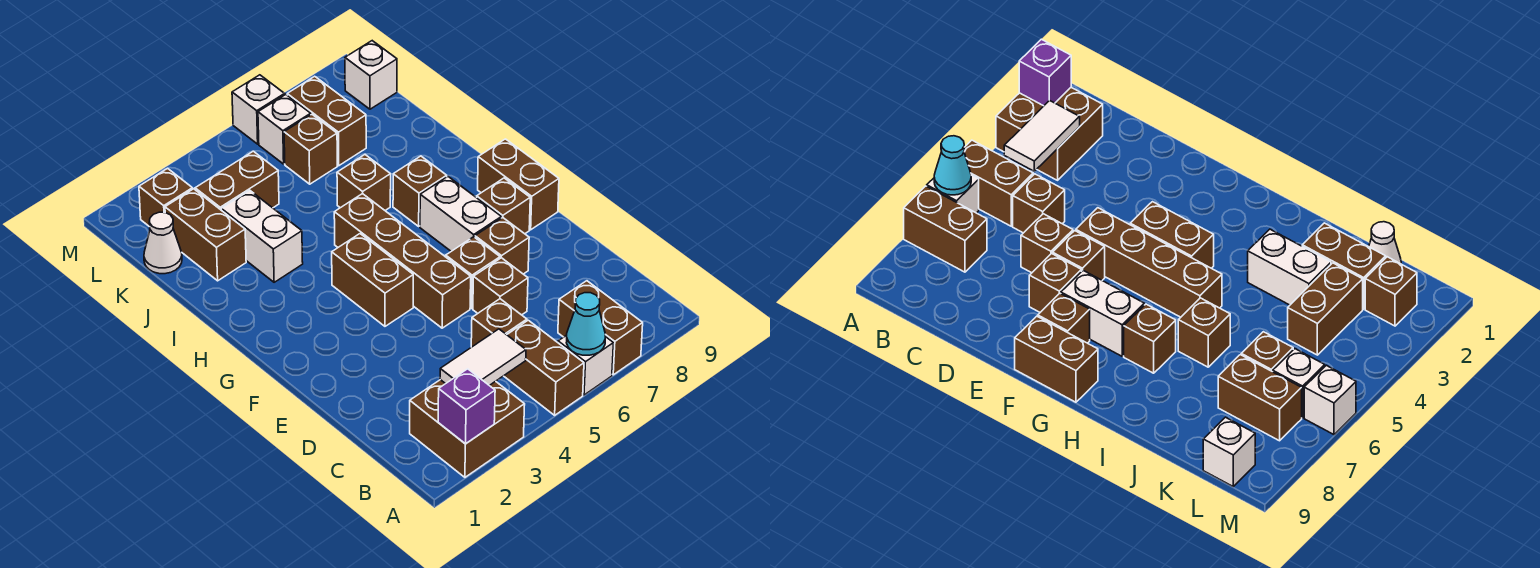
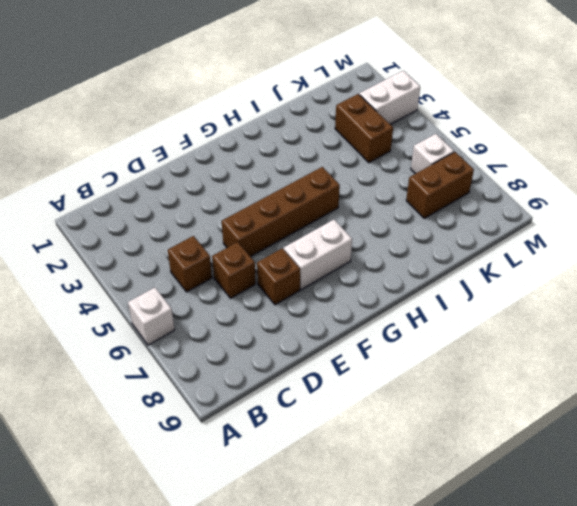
white brick L3:M3 level 1 -> white brick I3:J3 level 1
none -> brown brick A2:B3 level 1
none -> brown brick A5:B5 level 1
none -> brown brick A7:B7 level 1

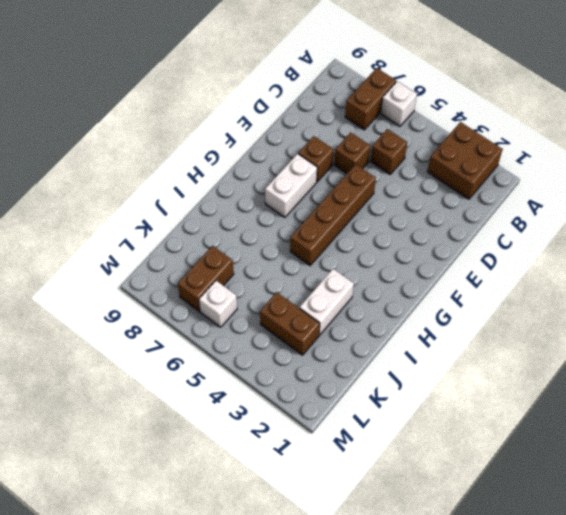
none -> brown brick A5:B5 level 1
none -> brown brick E6 level 1
none -> brown brick F4:G4 level 1

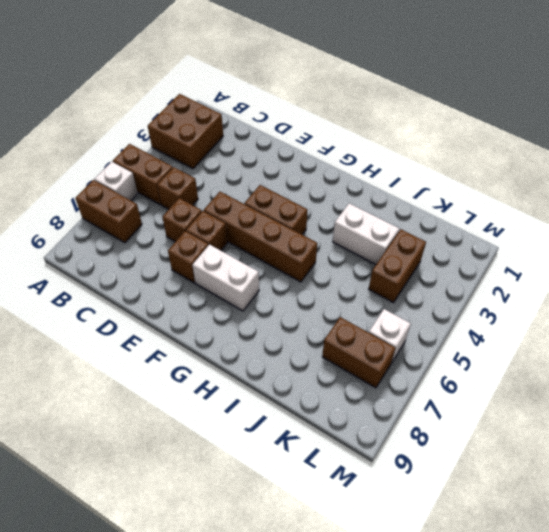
none -> brown brick F8 level 1
none -> brown brick F9:G9 level 1
none -> brown brick H7 level 1

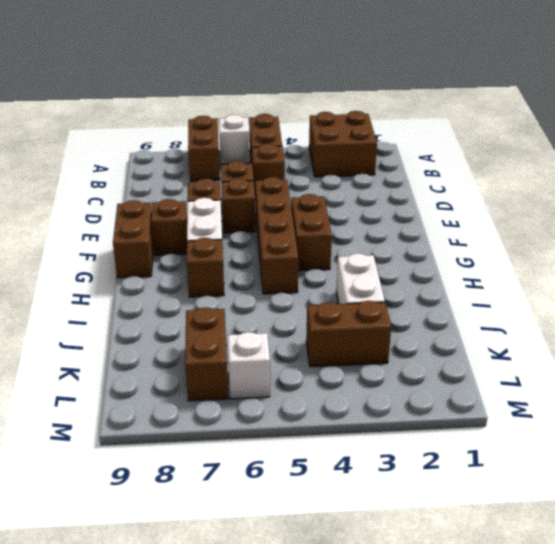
none -> brown brick I6 level 1
none -> brown brick J2:K2 level 1
none -> white cone K1 level 1

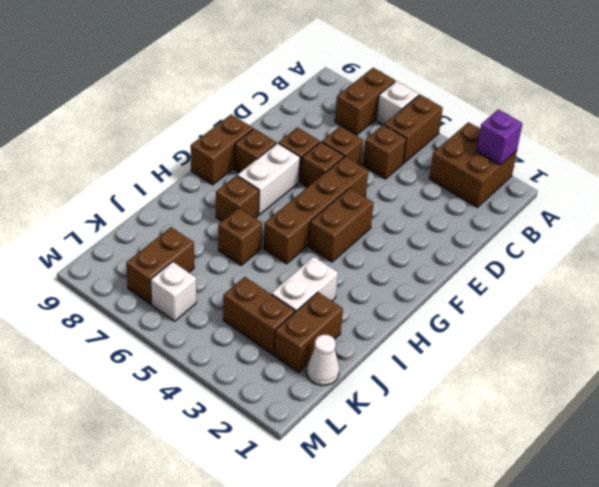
none -> brown brick K6 level 1
none -> brown brick L2 level 1
none -> white brick L9 level 1

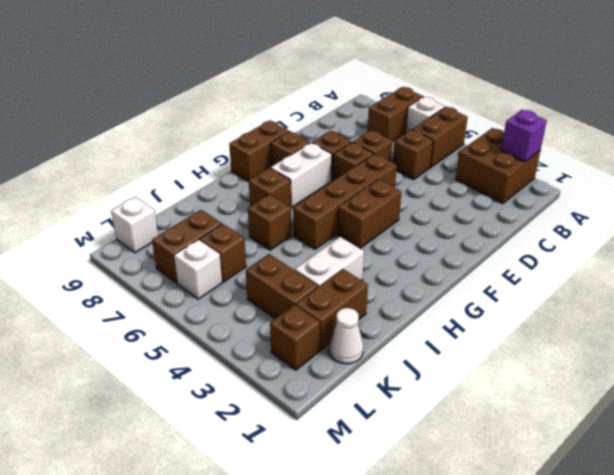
none -> white brick M6 level 1
none -> cyan cone A6 level 2
none -> white tile B3:B4 level 2

